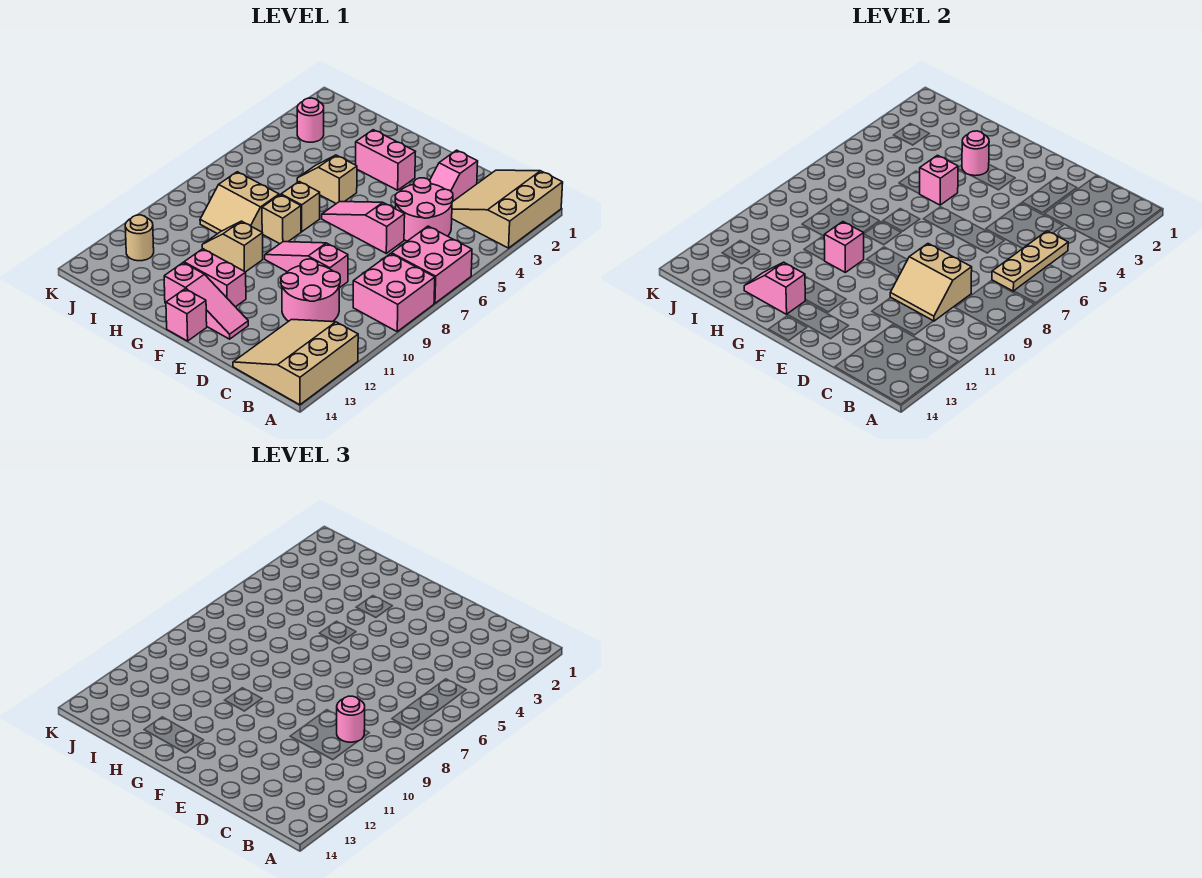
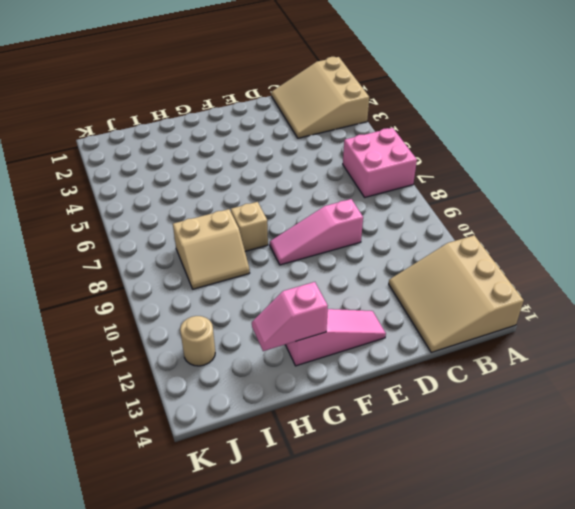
none -> pink brick A8:B9 level 1
none -> pink round brick C4:D5 level 1
none -> pink round brick C10:D11 level 1

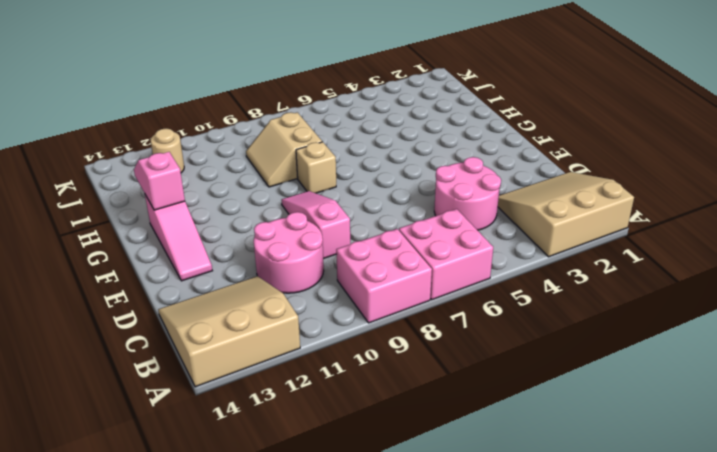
none -> pink slope D2:D3 level 1 top 2
none -> pink slope D6:F6 level 1 top D
none -> pink brick F3:G3 level 1

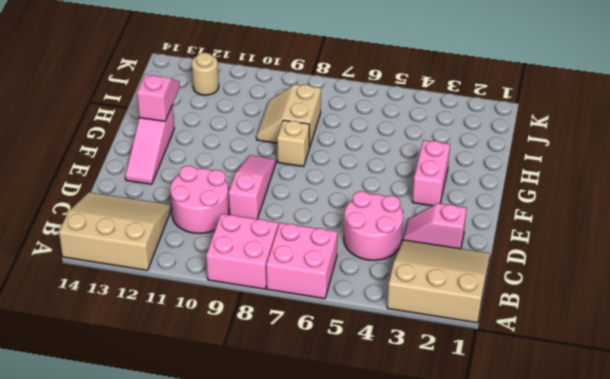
none -> pink slope D6:F6 level 1 top D
none -> pink brick F12:G12 level 1
none -> pink brick F14 level 1

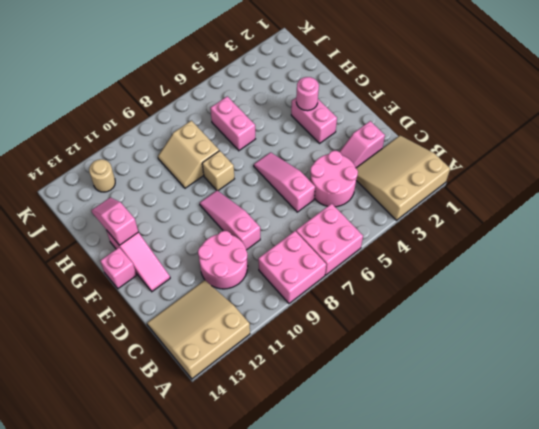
pink brick H6:I6 level 1 -> pink brick F12:G12 level 1
none -> tan slope G5:H5 level 1 top G
none -> tan brick G7 level 1
none -> tan slope G10:H10 level 1 top G

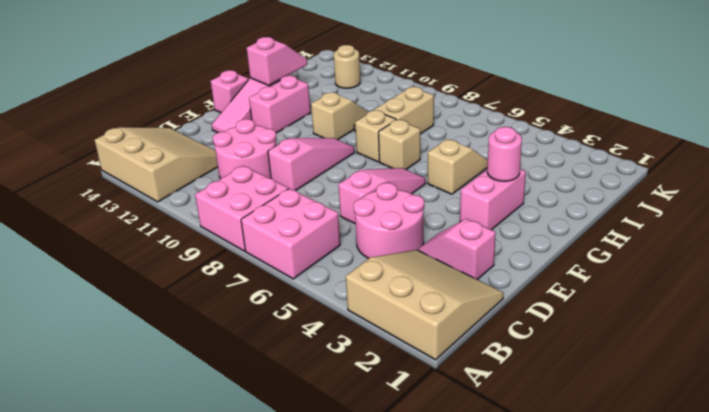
none -> pink round brick J3 level 1
none -> tan plate B5:B7 level 2
none -> tan slope C9:D10 level 2 top 9

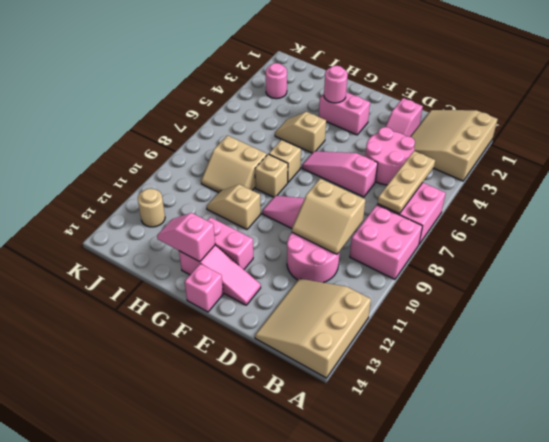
none -> pink brick G5 level 2
none -> pink brick G10 level 2
none -> pink round brick C9 level 3

